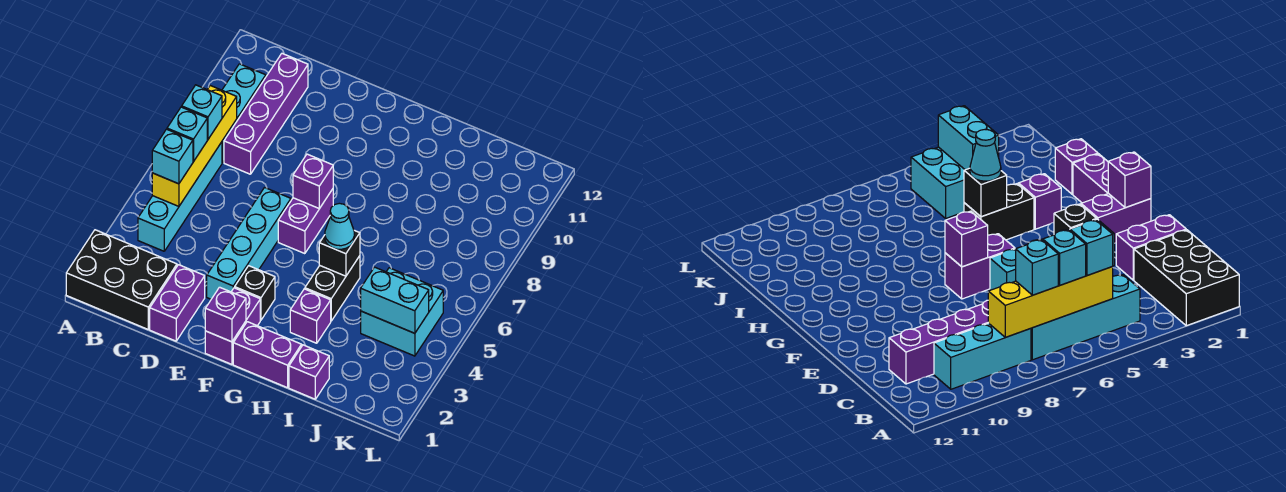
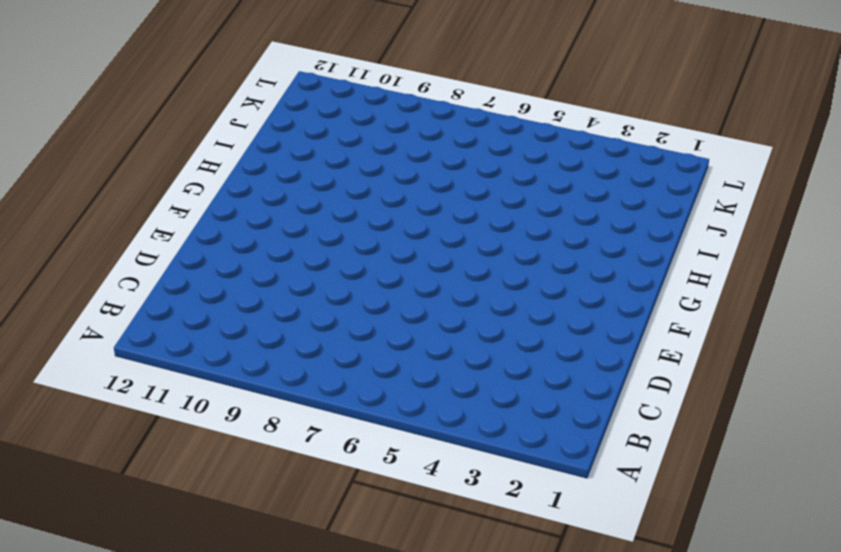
none -> black brick A1:C2 level 1
none -> cyan brick B4:B7 level 1
none -> cyan brick B8:B10 level 1

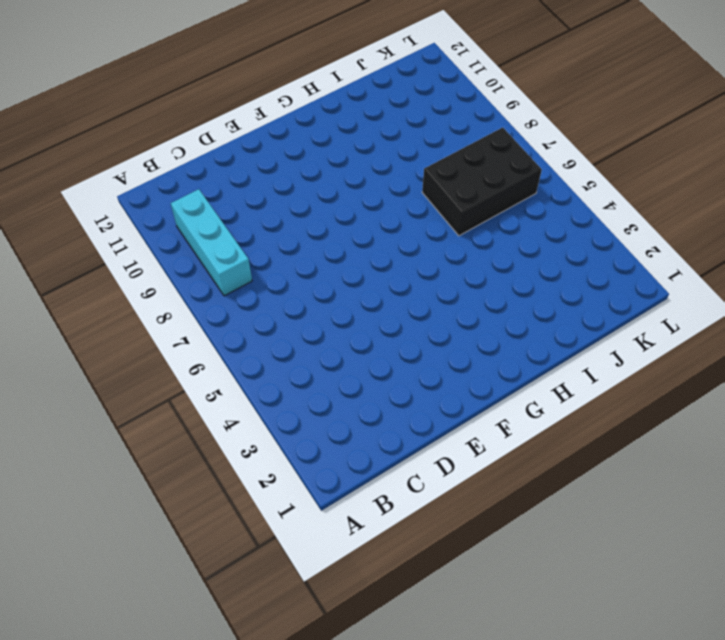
black brick I6:K7 level 1 -> black brick A1:C2 level 1
none -> cyan brick B4:B7 level 1
none -> purple brick C8:C11 level 1
none -> purple brick D1:D2 level 1

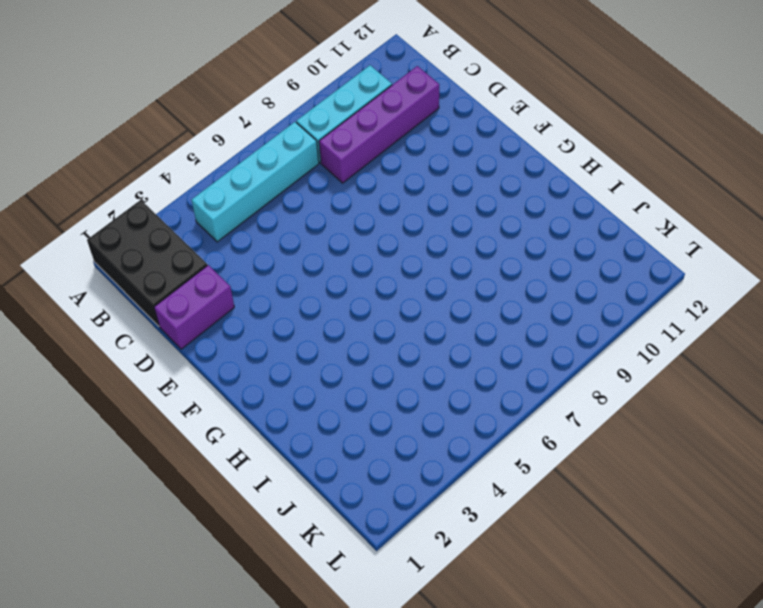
none -> cyan brick E3:E6 level 1
none -> purple brick F1:F2 level 1
none -> black brick F3 level 1

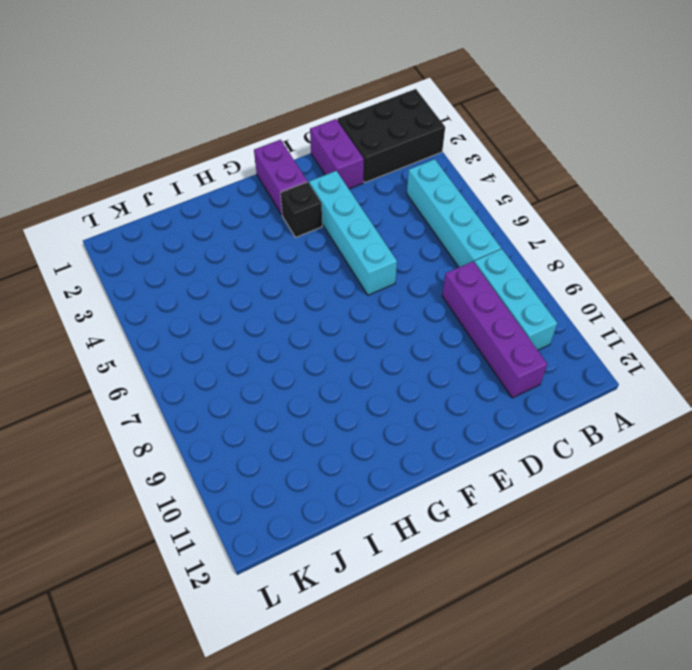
none -> purple brick F6:F7 level 1
none -> purple brick G1:H1 level 1
none -> purple brick H3 level 1

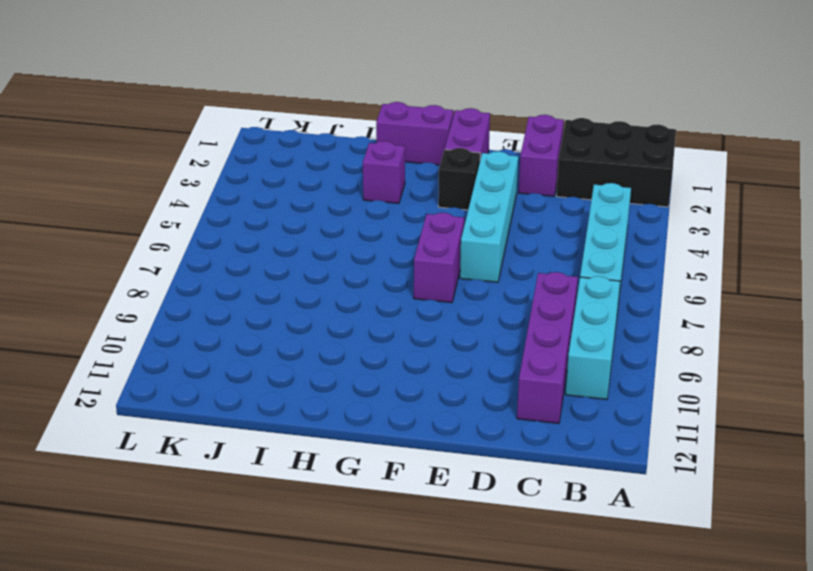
none -> black brick H4:H5 level 1
none -> purple brick I1 level 1
none -> cyan brick J4:K5 level 1

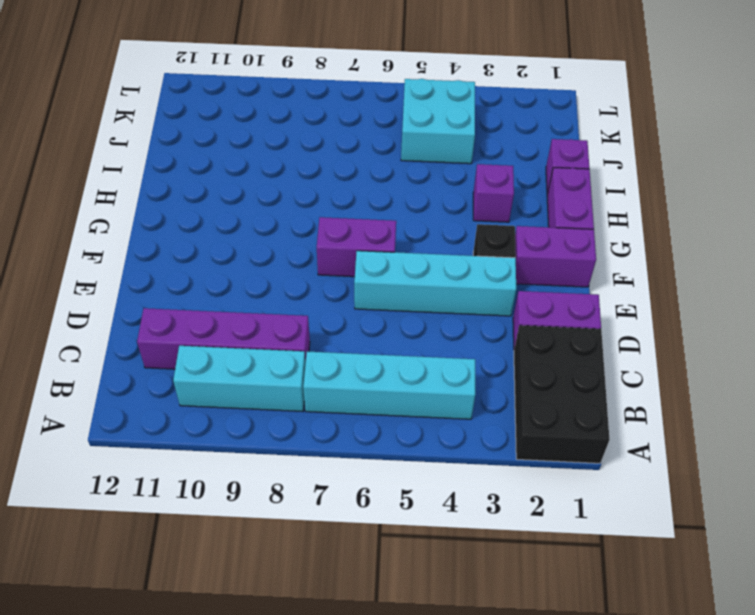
none -> black brick H4:H5 level 1
none -> yellow brick B5:B8 level 2
none -> purple brick F1 level 2

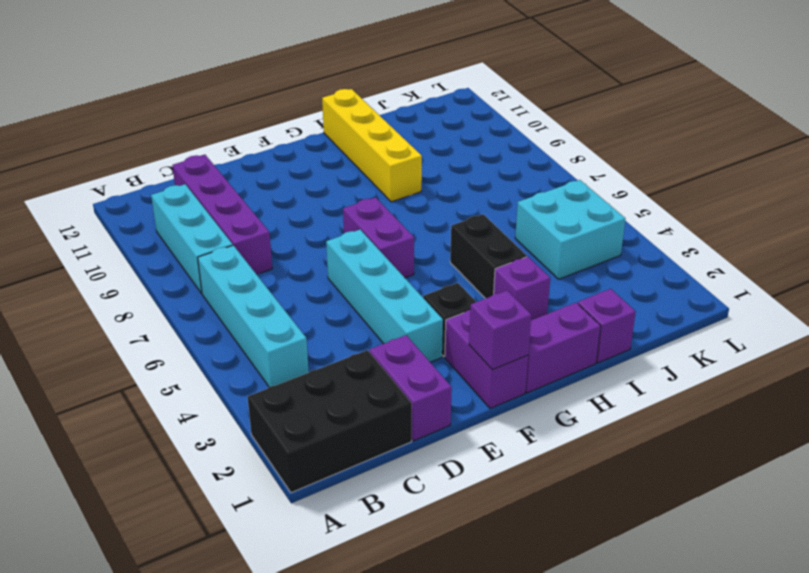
yellow brick H9:H12 level 1 -> yellow brick B5:B8 level 2
none -> purple brick F7 level 2
none -> black brick H5 level 2
none -> cyan brick J4:K4 level 2

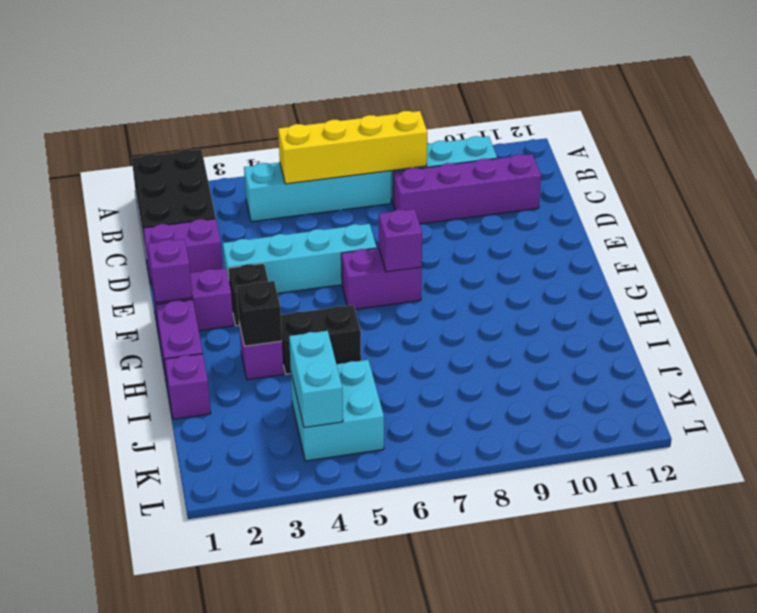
black brick H3 level 2 -> black brick H5 level 2
none -> cyan brick B5 level 3
none -> cyan brick B6 level 3
none -> cyan brick B7 level 3

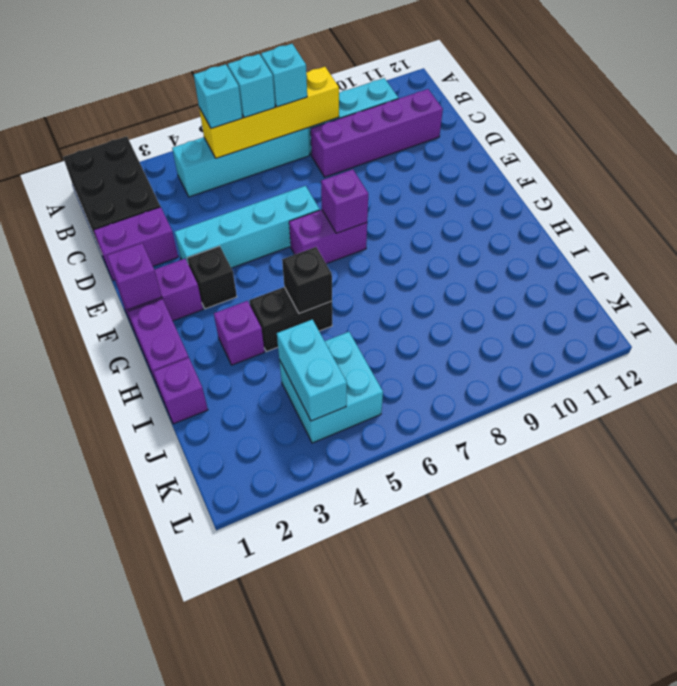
none -> cyan cone H5 level 3

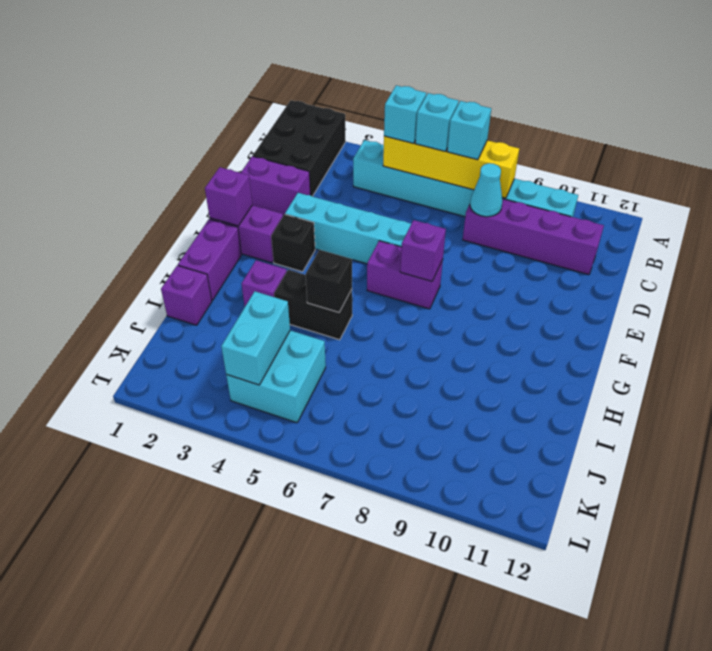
cyan cone C8 level 2 -> cyan cone H5 level 3

